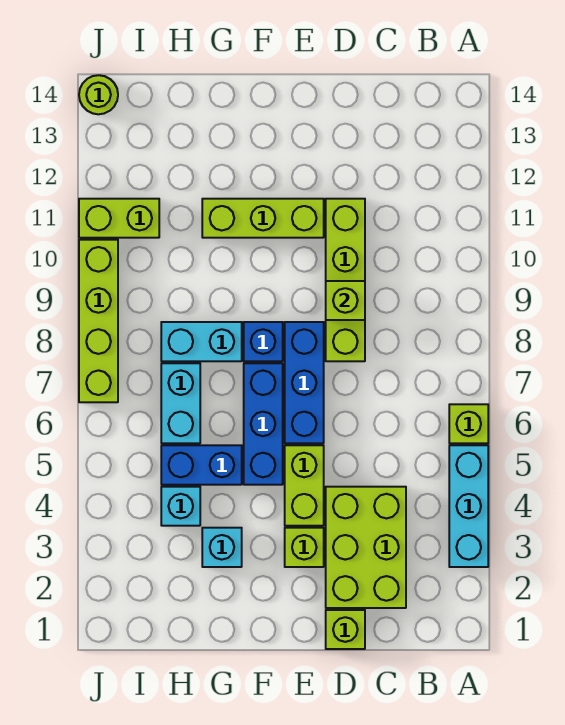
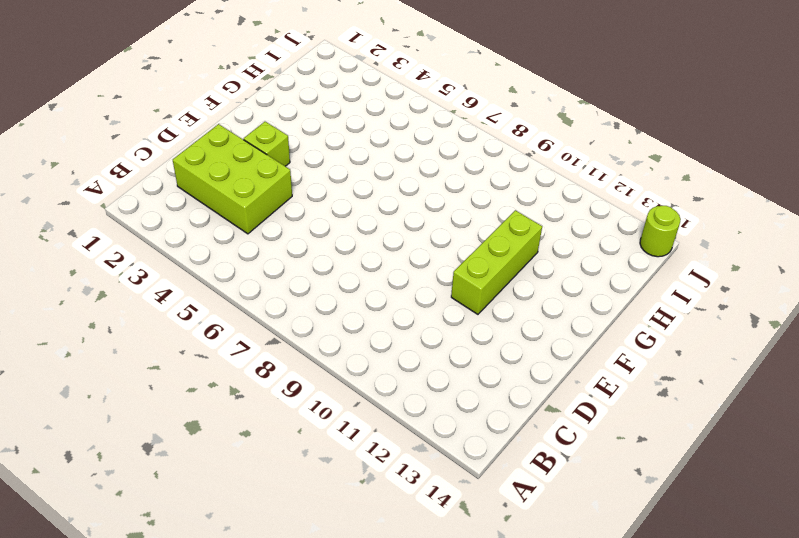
none -> cyan brick A3:A5 level 1
none -> lime brick A6 level 1
none -> lime brick D1 level 1

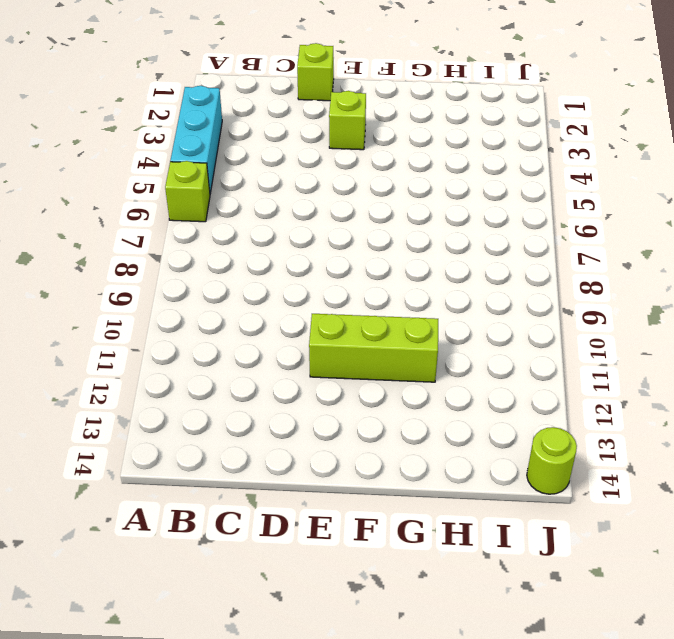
none -> lime brick C2:D4 level 1
none -> lime brick D8:D11 level 1
none -> lime brick E4:E5 level 1

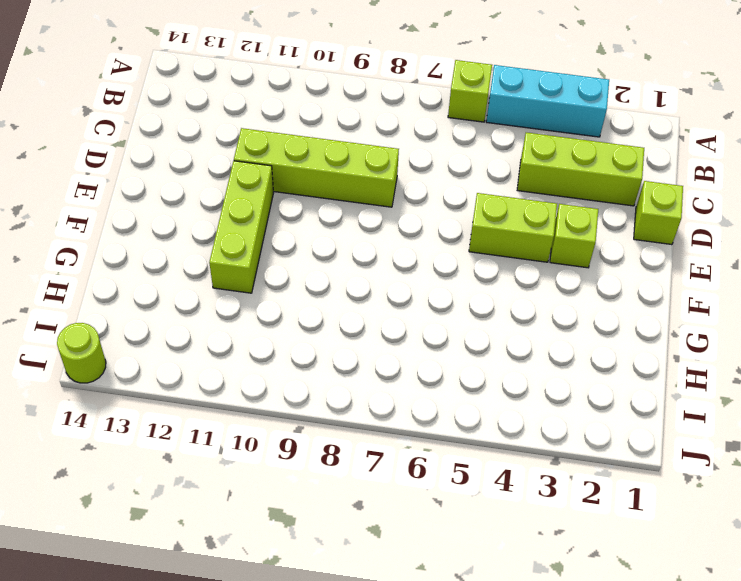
lime brick C2:C4 level 1 -> lime brick C2:D4 level 1
none -> blue brick E6:E8 level 1
none -> blue brick F5:F7 level 1
none -> blue brick F8 level 1

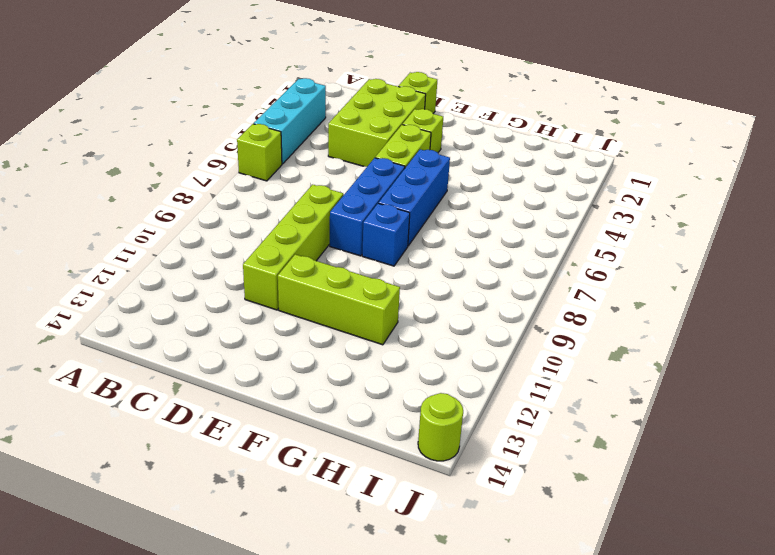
none -> cyan brick G3 level 1
none -> blue brick G5:H5 level 1
none -> cyan brick G8:H8 level 1

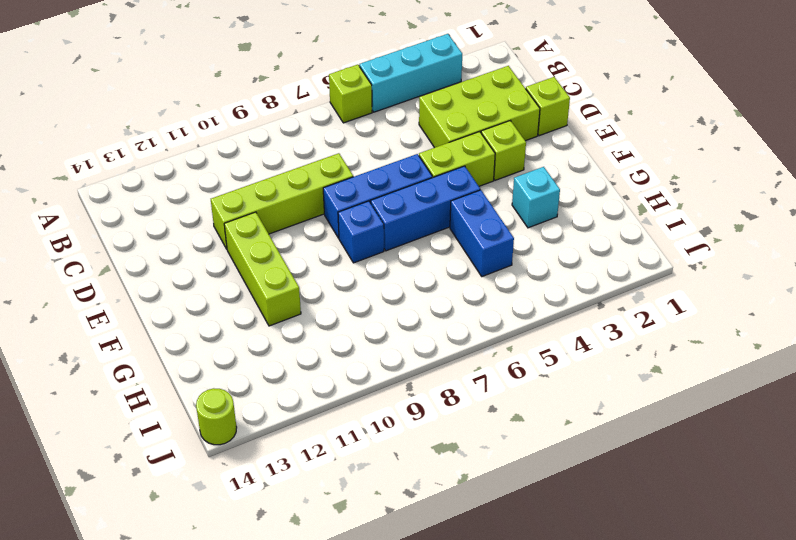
none -> cyan brick G8:H8 level 1
none -> cyan brick H4 level 1
none -> cyan brick H6:H7 level 1

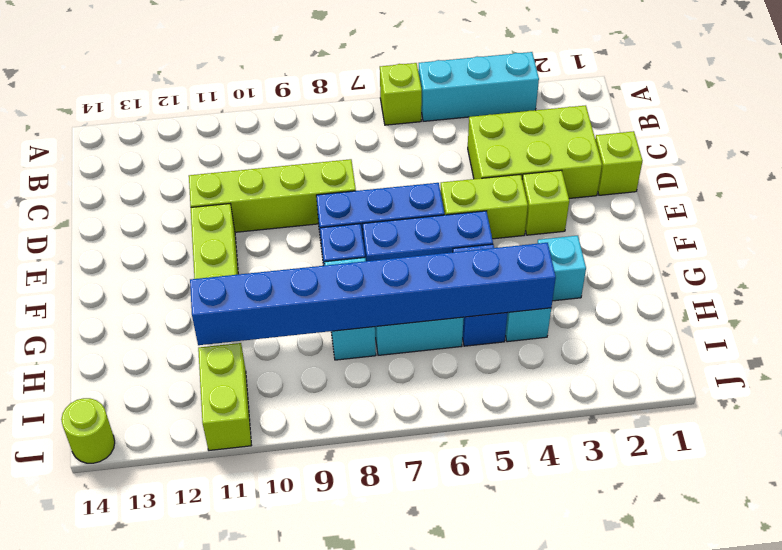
blue brick H4:H11 level 2 -> none
none -> lime brick J7:J10 level 1
none -> lime brick D9 level 2

